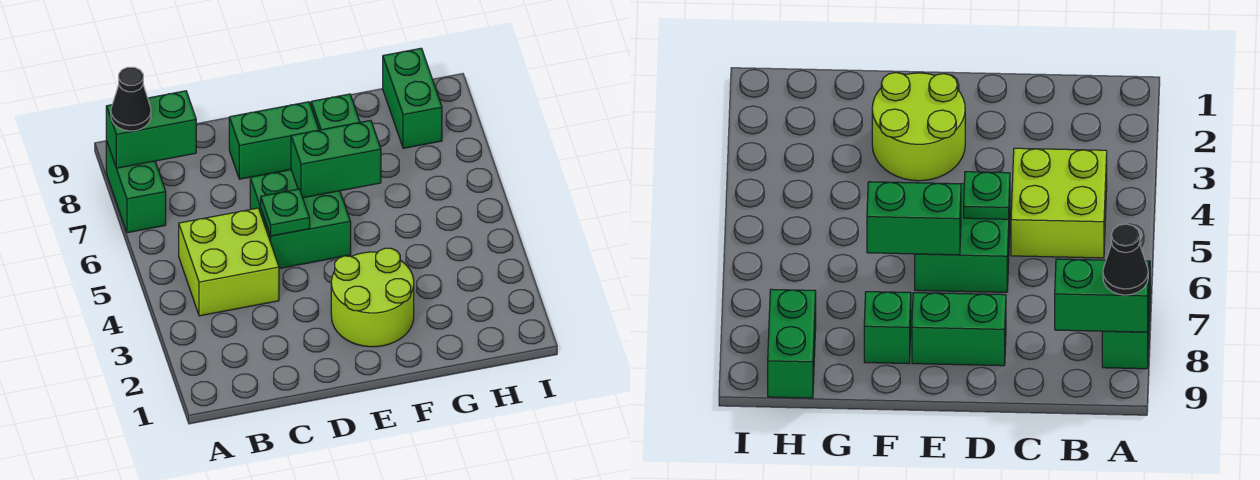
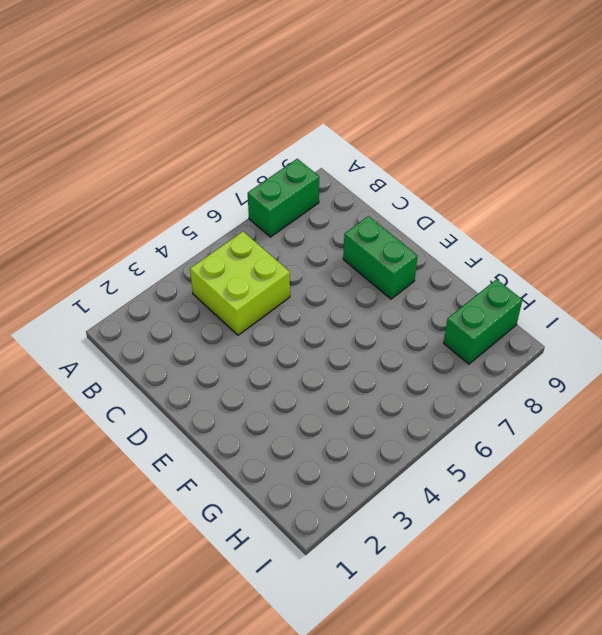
none -> green brick D5:E6 level 1
none -> lime round brick E2:F3 level 1

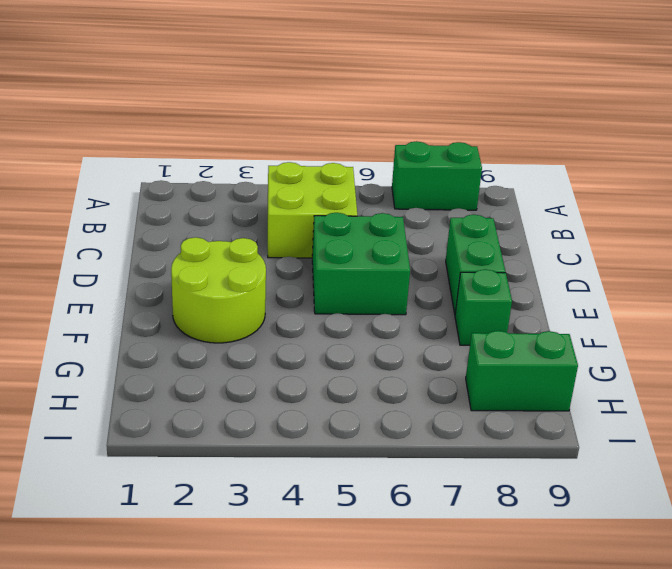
none -> green brick A8:B8 level 2
none -> green plate D5 level 2

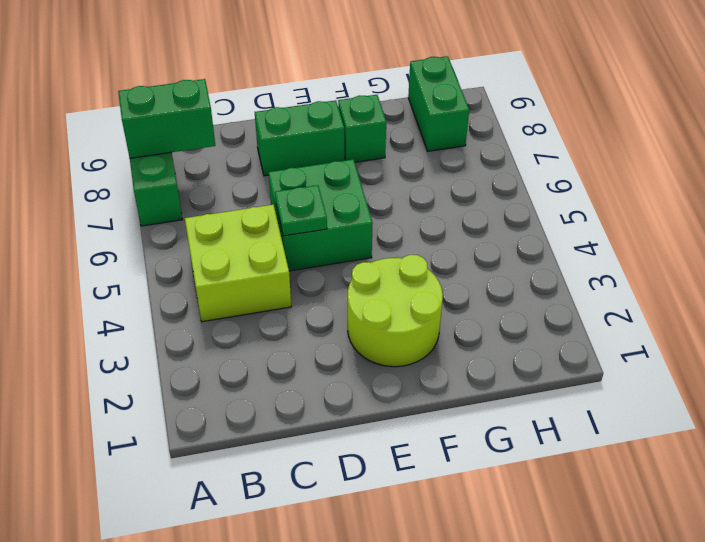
none -> green brick E6:F6 level 2
none -> black cone A8 level 3

